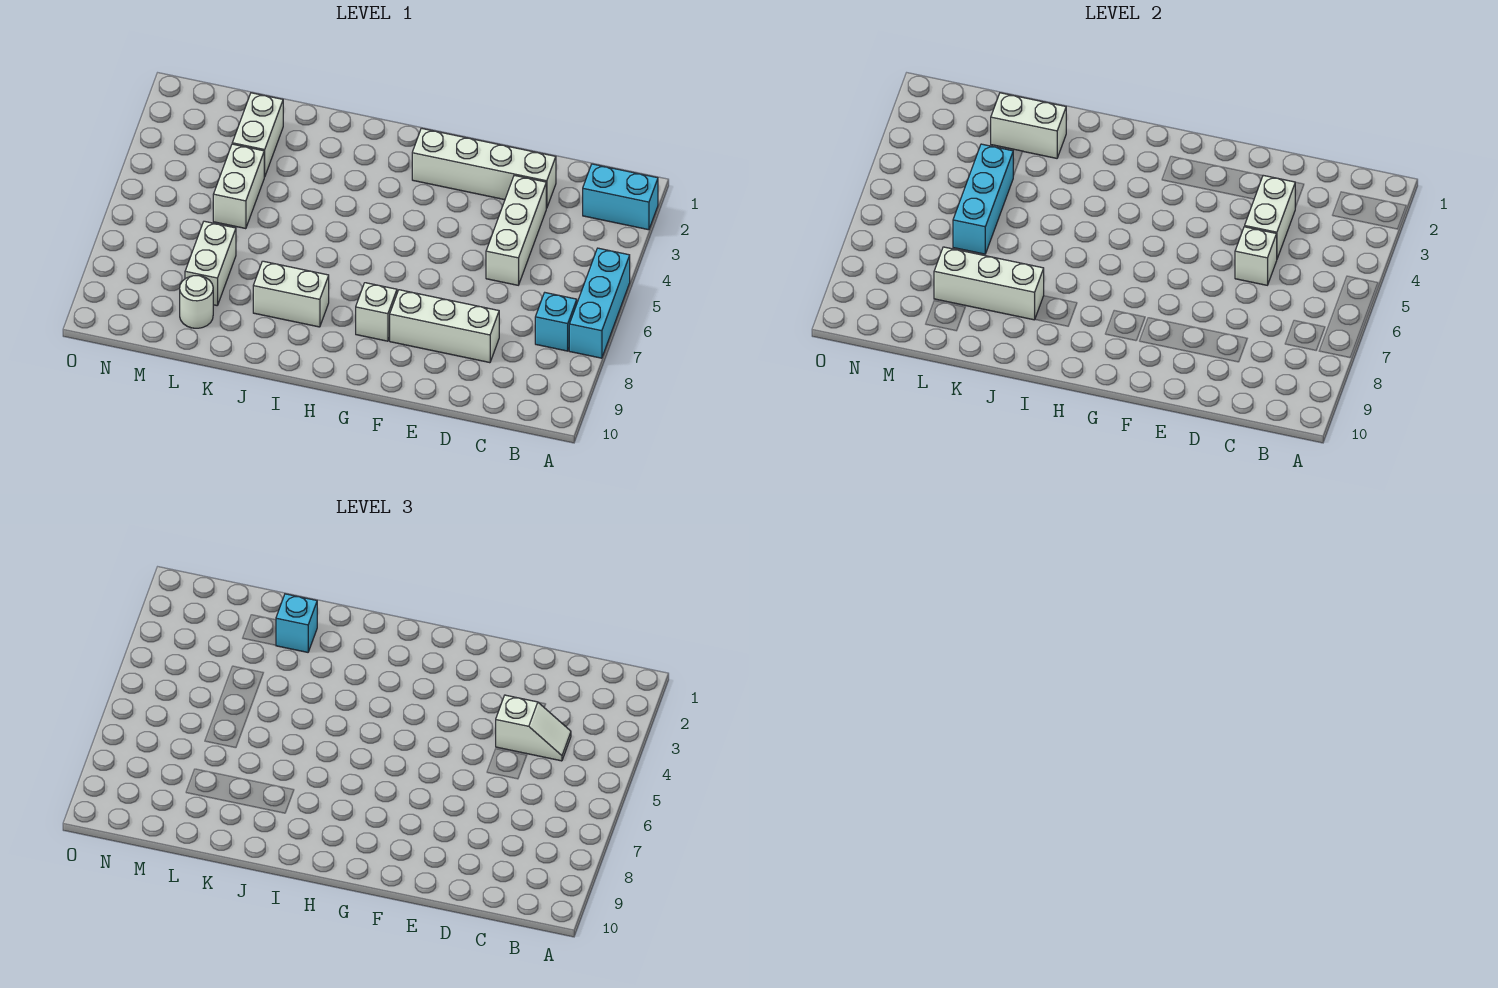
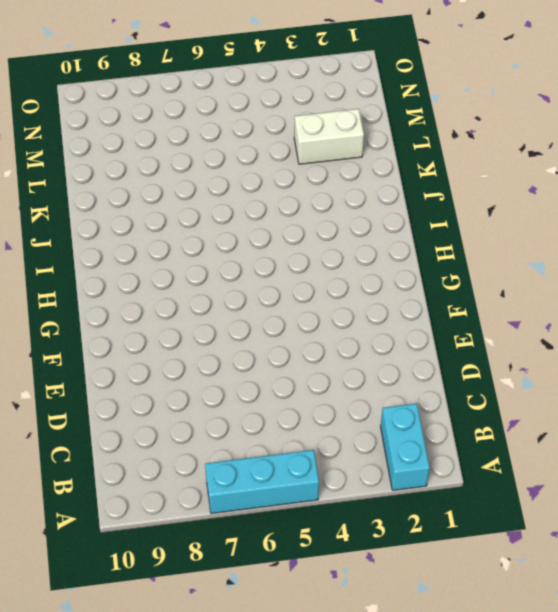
none -> cyan brick B7 level 1
none -> white brick D2:G2 level 1
none -> white brick D3:D5 level 1

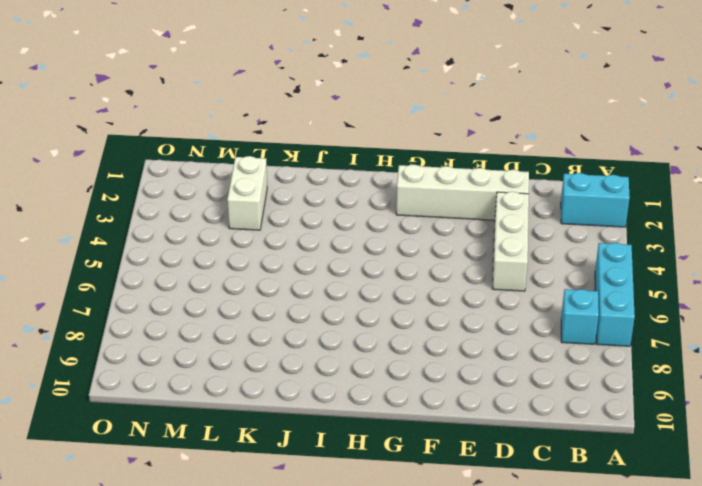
none -> white brick D8:F8 level 1
none -> white brick G8 level 1
none -> white brick I8:J8 level 1

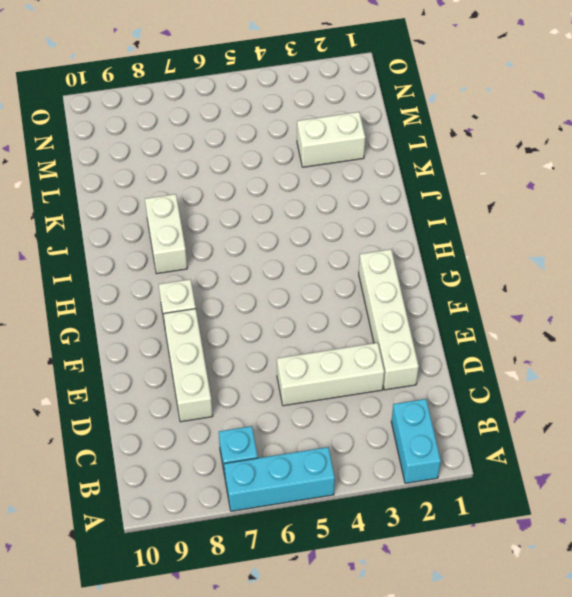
none -> white brick L4:L5 level 1
none -> white brick L7:L8 level 1
none -> white round brick L9 level 1

